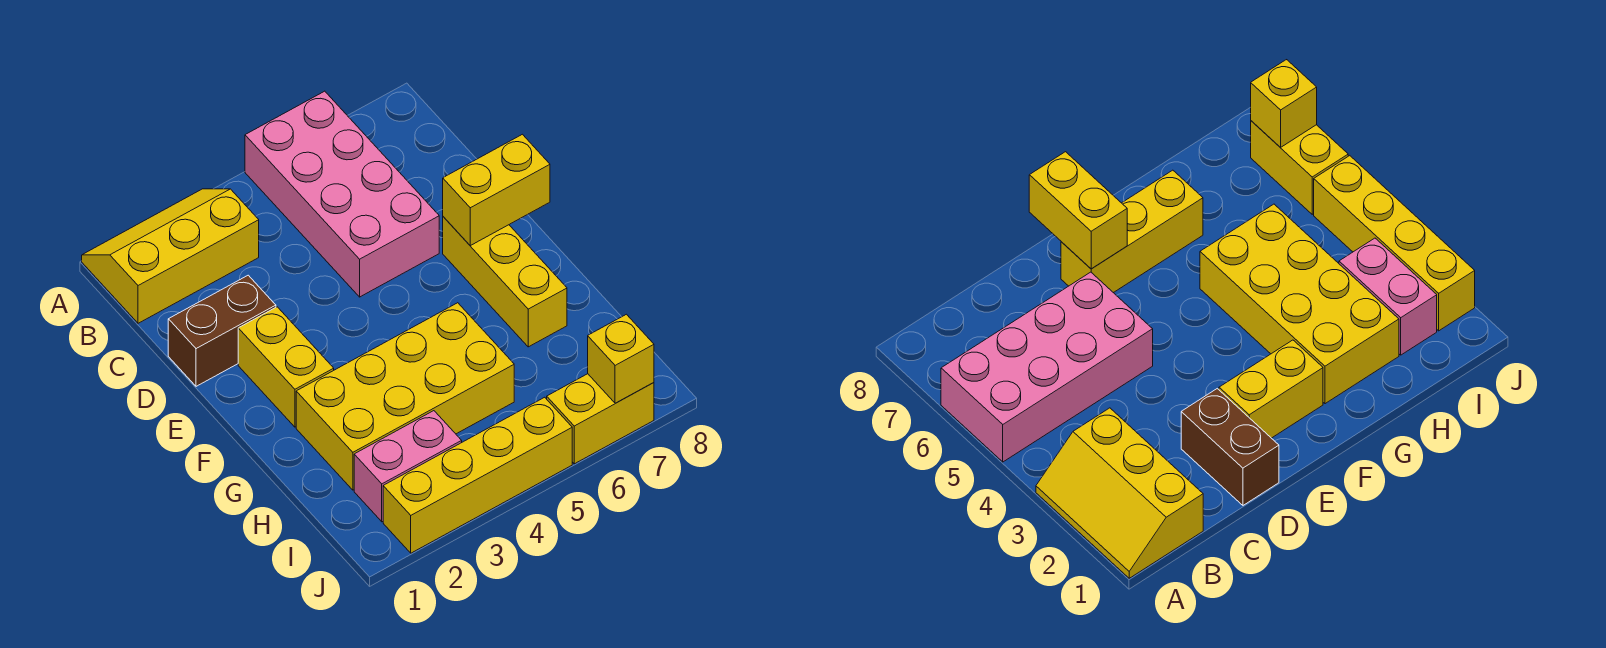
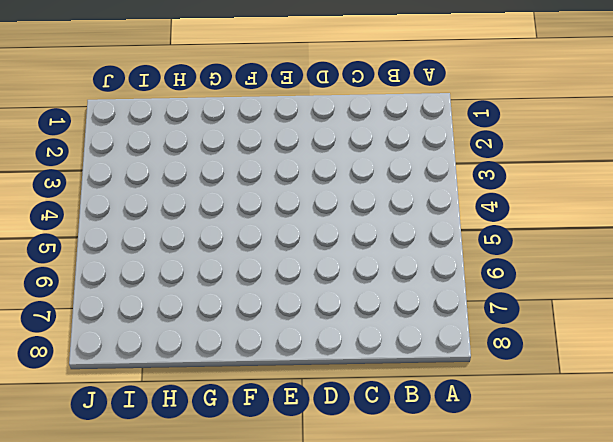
none -> yellow slope A1:B3 level 1 top B
none -> pink brick A5:D6 level 1

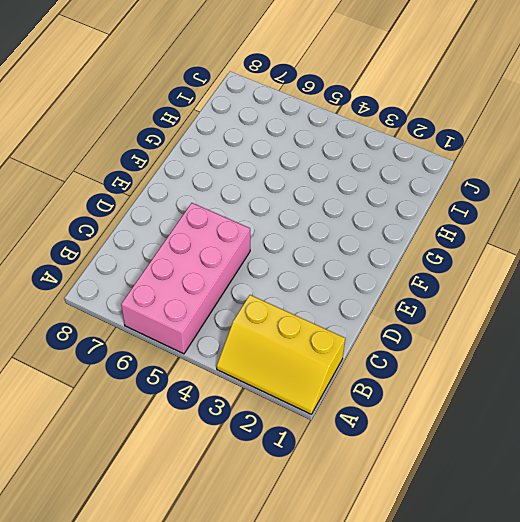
none -> brown brick D1:D2 level 1
none -> yellow brick E2:F2 level 1

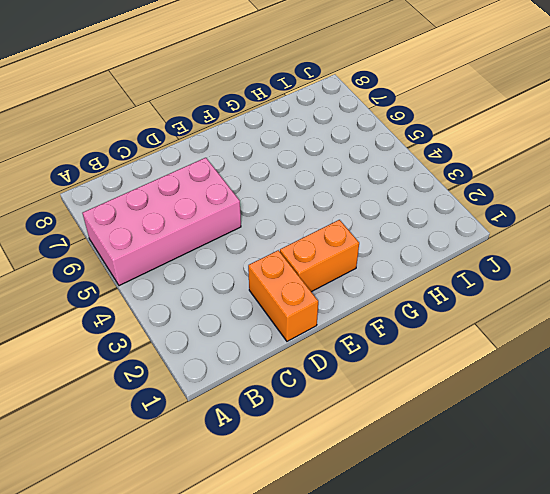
orange brick D1:D2 level 1 -> brown brick D1:D2 level 1
orange brick E2:F2 level 1 -> yellow brick E2:F2 level 1
none -> yellow slope A1:B3 level 1 top B
none -> yellow brick E7:G7 level 1

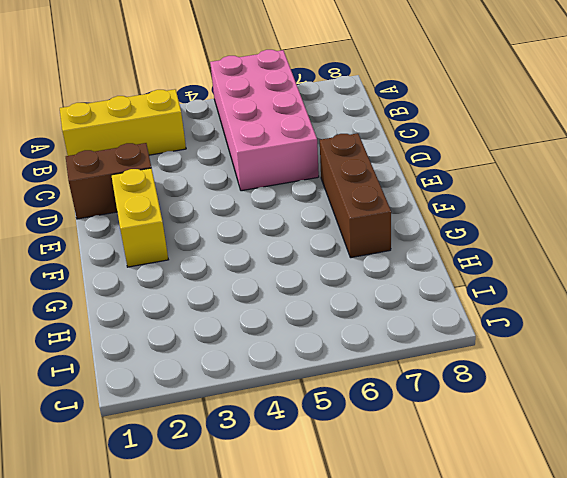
brown brick E7:G7 level 1 -> yellow brick E7:G7 level 1
none -> yellow brick G2:H5 level 1
none -> pink brick I2:I3 level 1

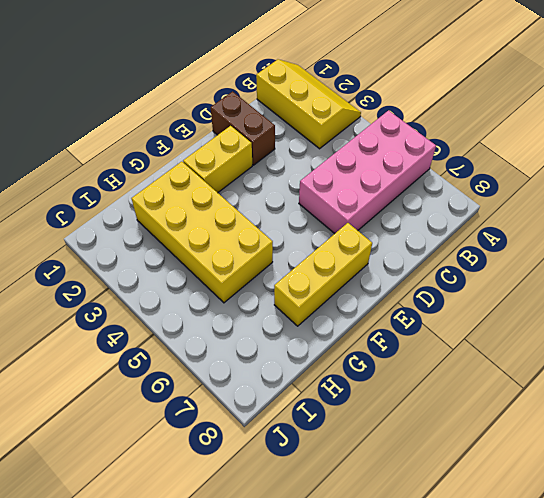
none -> pink brick I2:I3 level 1
none -> yellow brick J2:J5 level 1

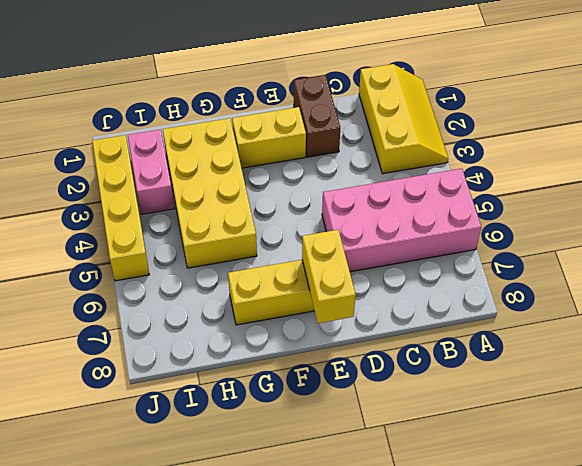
none -> yellow brick J6:J7 level 1
none -> yellow brick J7 level 2

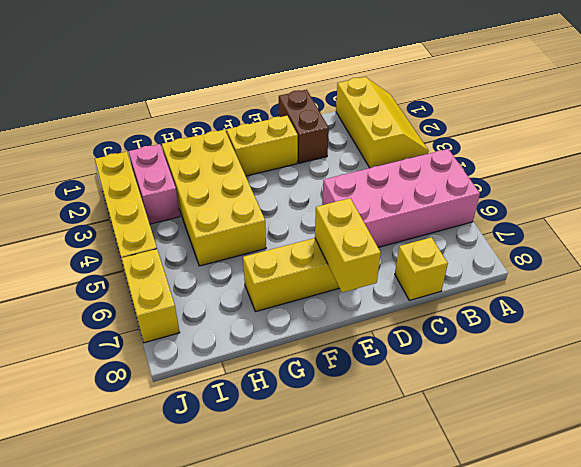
yellow brick C8 level 1 -> yellow brick J7 level 2

